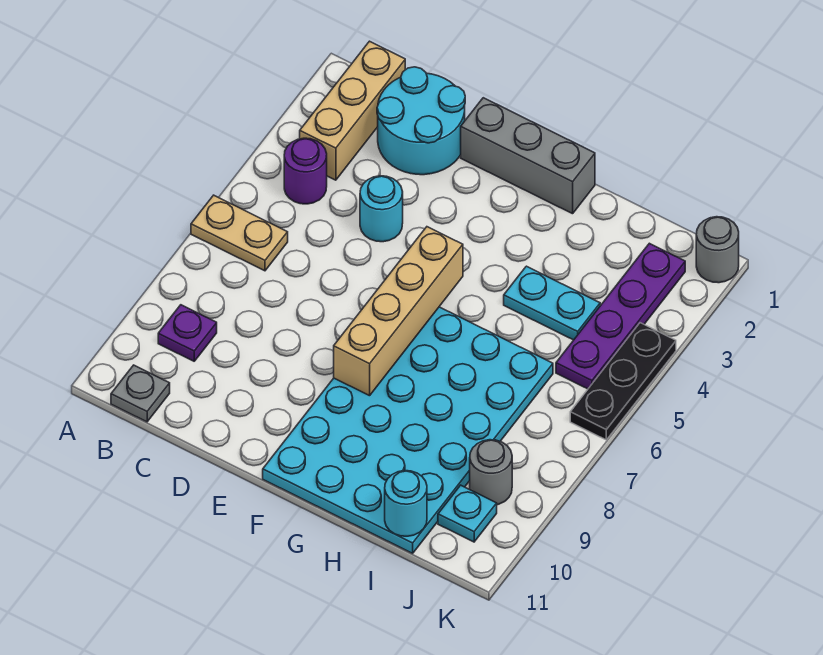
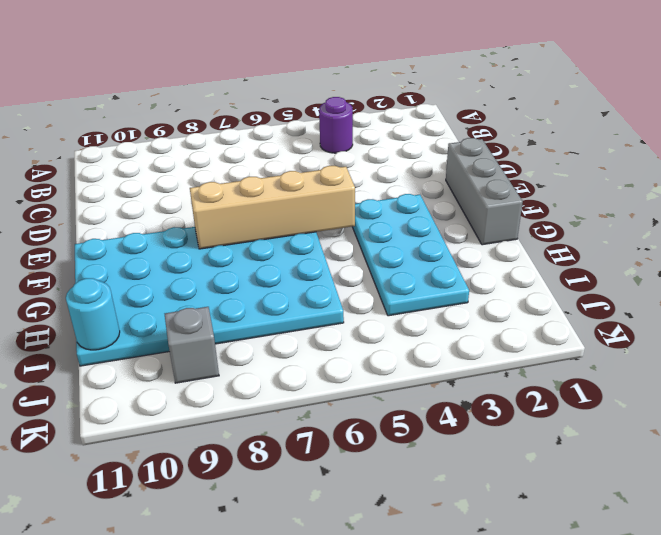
cyan plate F3:I4 level 1 -> cyan plate H4:I4 level 1
grey brick J9 level 1 -> grey round brick J9 level 1
none -> tan plate A6:B6 level 1
none -> tan brick B1:B3 level 1
none -> purple plate B9 level 1

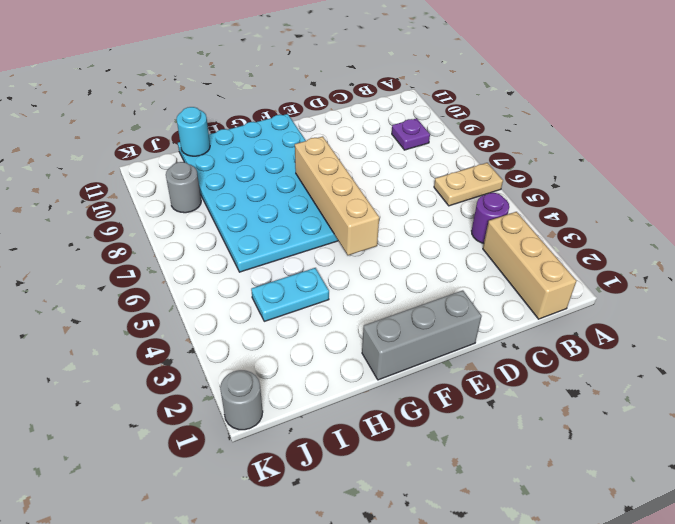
none -> grey plate B11 level 1
none -> cyan round brick C1:D2 level 1
none -> cyan round brick D4 level 1

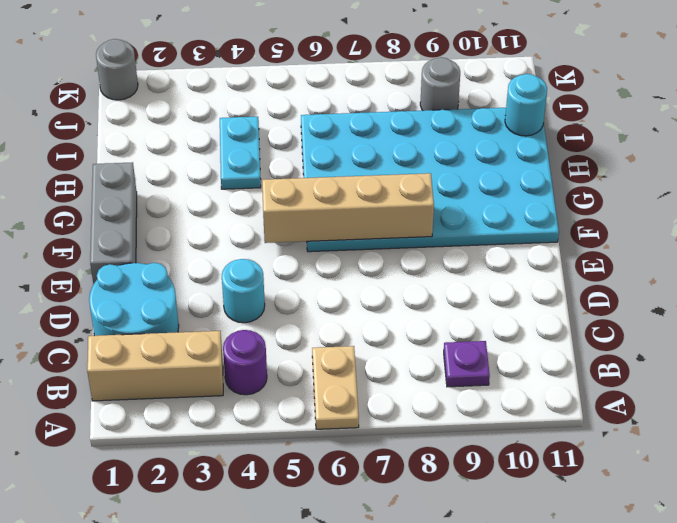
none -> grey plate B11 level 1
none -> purple plate J2:J5 level 1
none -> cyan plate J10 level 1

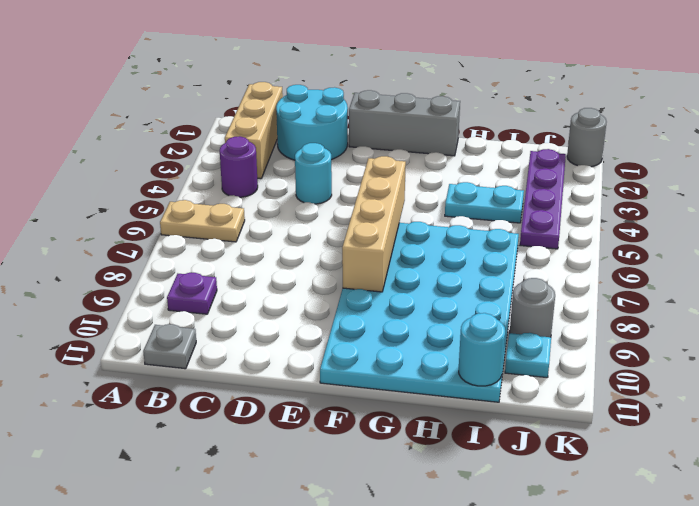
none -> black plate K4:K6 level 1

